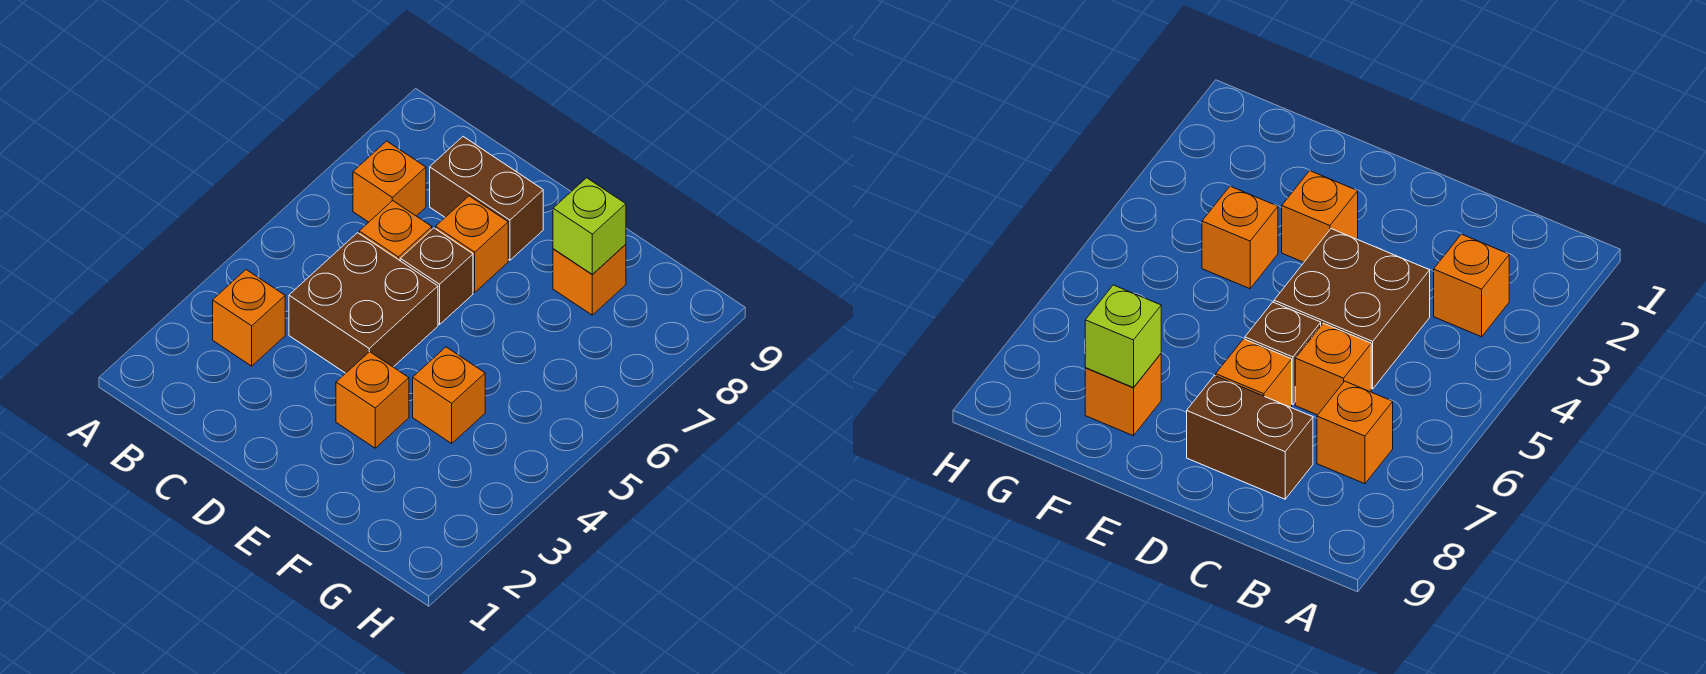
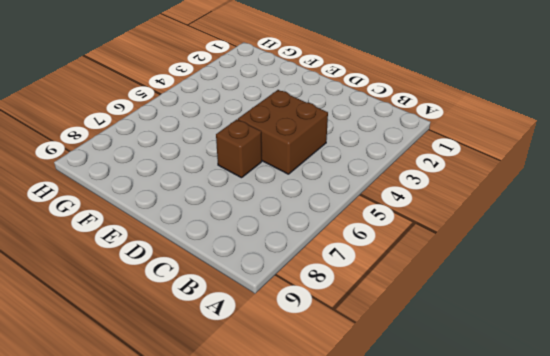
none -> orange brick B3 level 1
none -> orange brick B7 level 1

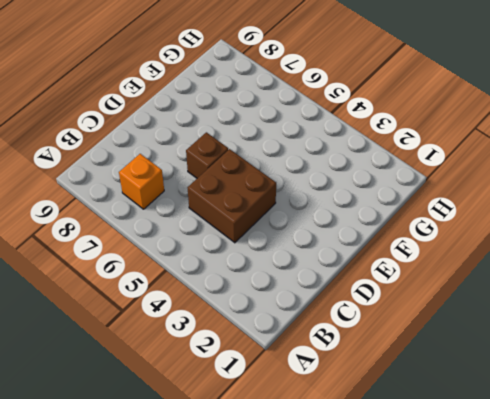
none -> orange brick B3 level 1
none -> orange brick C6 level 1

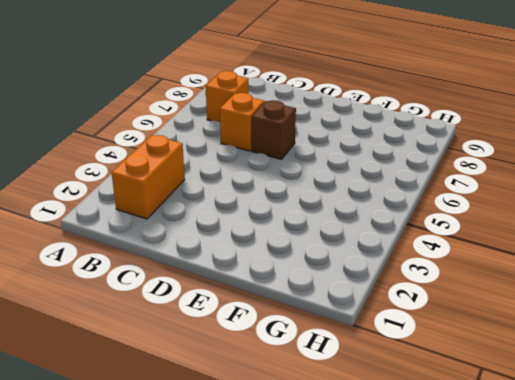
orange brick B2:B3 level 1 -> orange brick B3 level 1
none -> brown brick C4:D5 level 1
none -> brown brick C8:D8 level 1

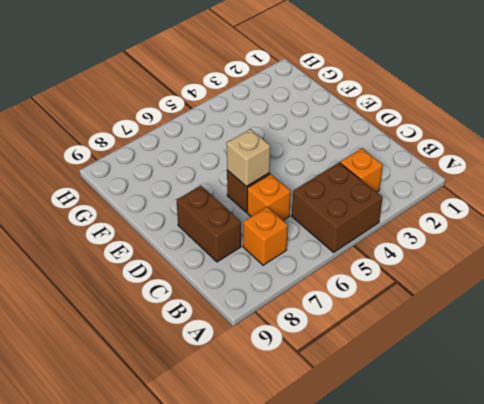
brown brick A4:B5 level 1 -> brown brick C4:D5 level 1
tan brick D6 level 2 -> none
none -> orange brick D7 level 1
none -> orange brick E3 level 1

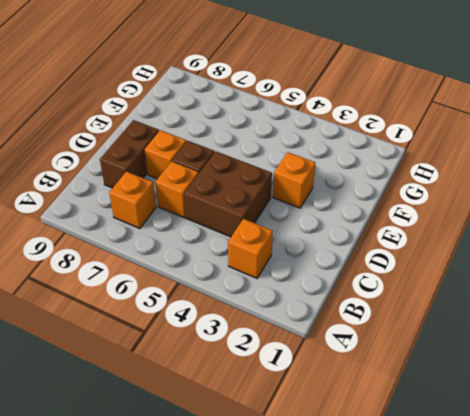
none -> orange brick F4 level 1
none -> orange brick F8 level 1

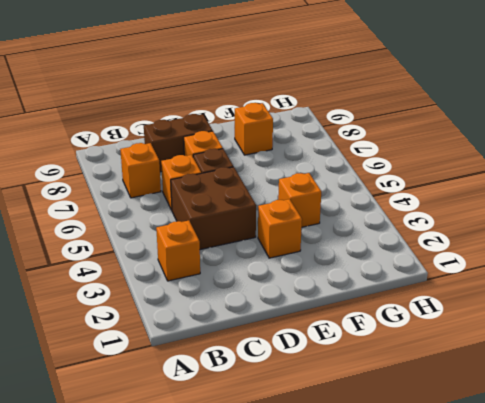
none -> lime brick F8 level 2

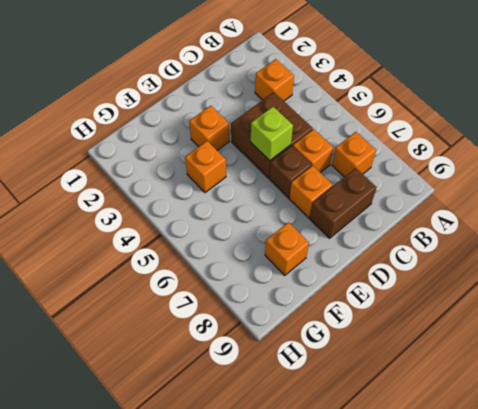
lime brick D5 level 2 -> lime brick F8 level 2

